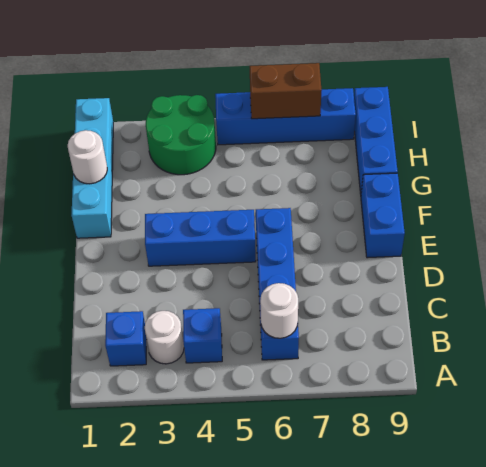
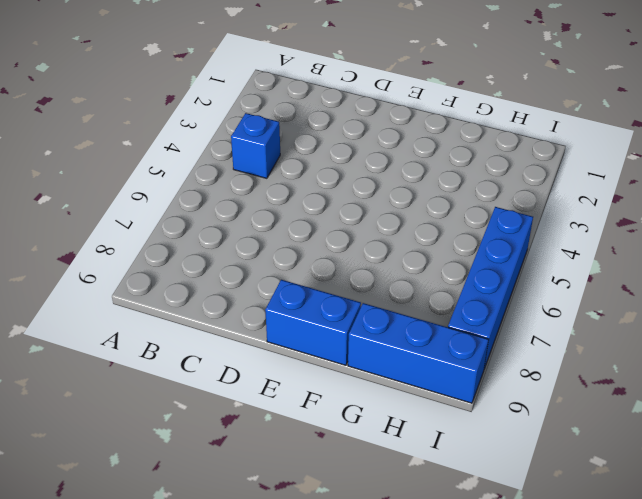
none -> blue brick B2 level 1
none -> white round brick B3 level 1
none -> blue brick B6:E6 level 1

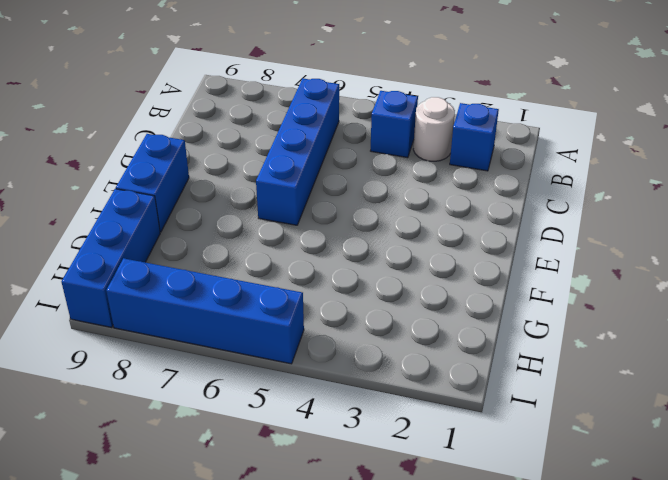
none -> blue brick E3:E5 level 1
none -> cyan brick F1:I1 level 1
none -> green round brick H3:I4 level 1

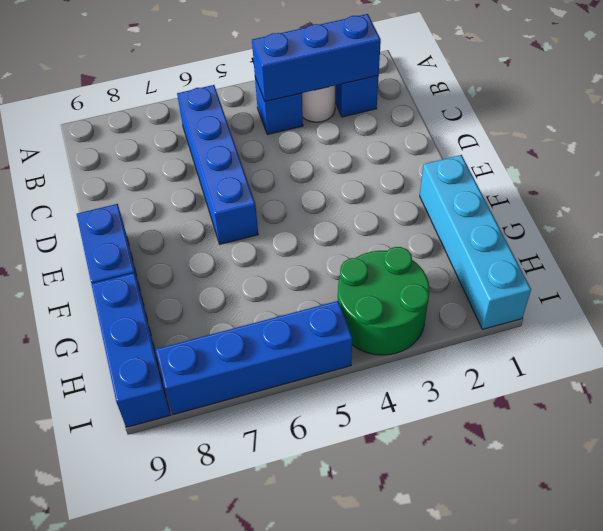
blue brick B2:B4 level 2 -> blue brick E3:E5 level 1
none -> white round brick B6 level 2
none -> white round brick G1 level 2
none -> brown brick I6:I7 level 2

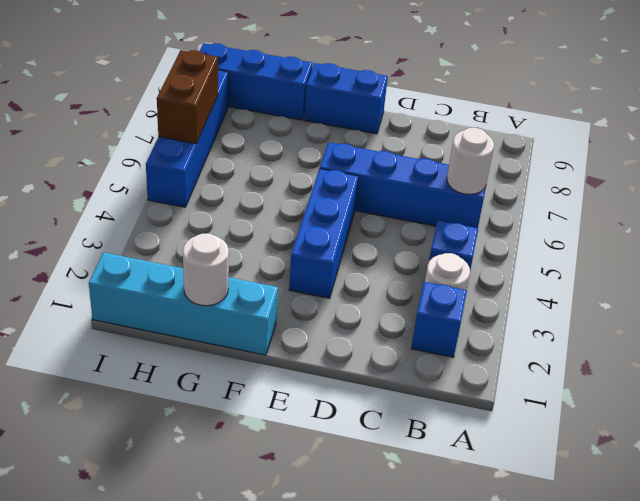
none -> green round brick H3:I4 level 1

